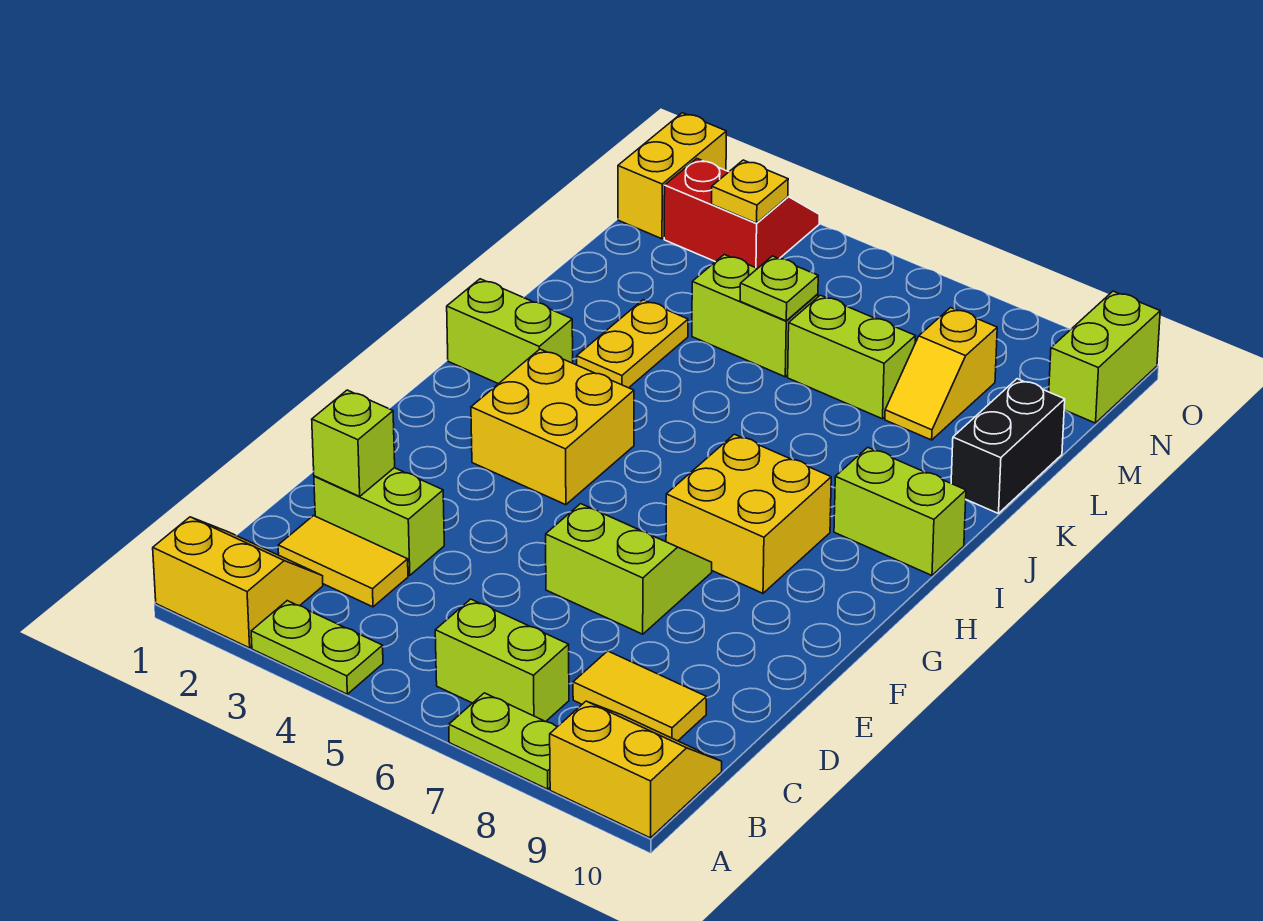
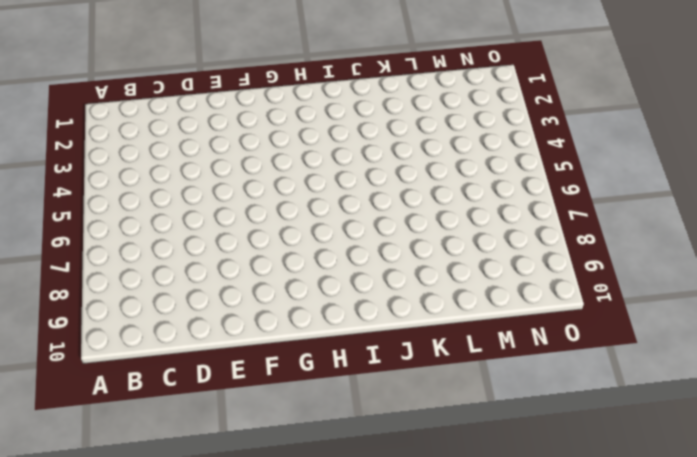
none -> yellow slope A1:B2 level 1 top A
none -> lime plate A3:A4 level 1
none -> lime plate A7:A8 level 1

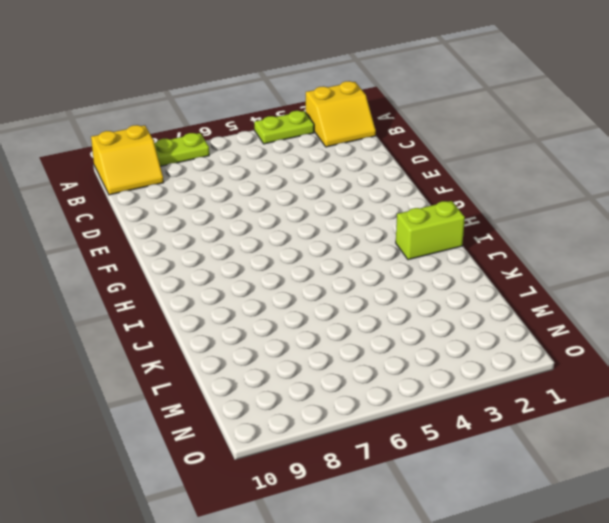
none -> lime brick B6:B7 level 1
none -> yellow tile C2:C3 level 1
none -> yellow tile C8:C9 level 1

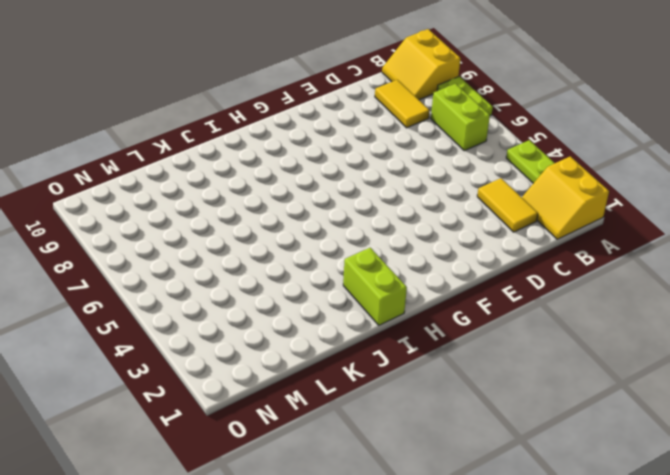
none -> lime brick D2:D3 level 1
none -> lime slope E6:F7 level 1 top E
none -> yellow brick G3:H4 level 1

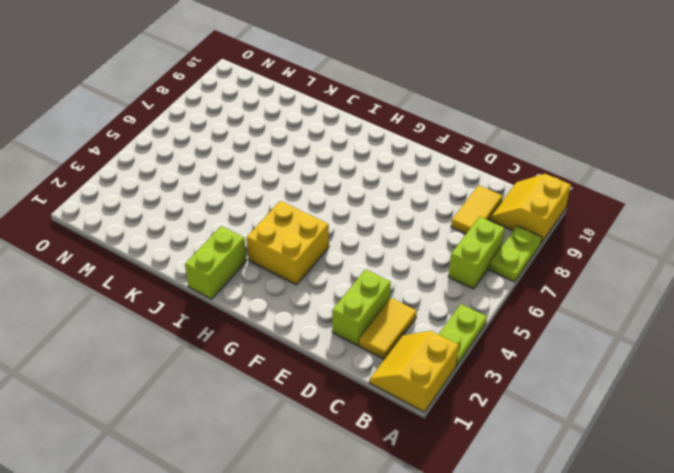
none -> lime slope E6:F7 level 1 top E
none -> yellow brick G7:H8 level 1
none -> lime brick I9:I10 level 1

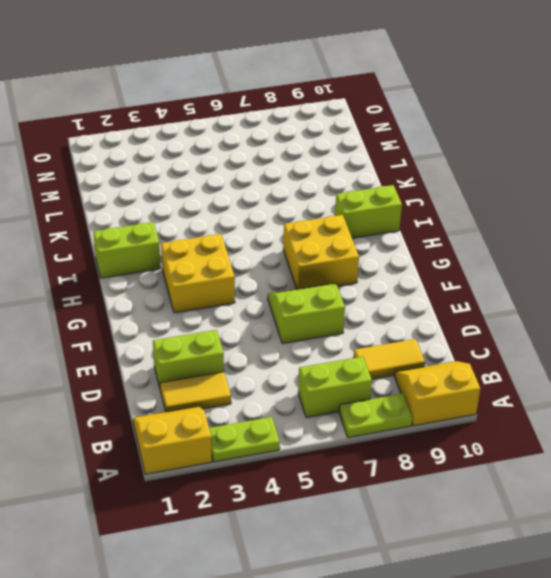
none -> yellow plate J3:K3 level 1
none -> black brick K10:L10 level 1
none -> lime brick L4:L5 level 1

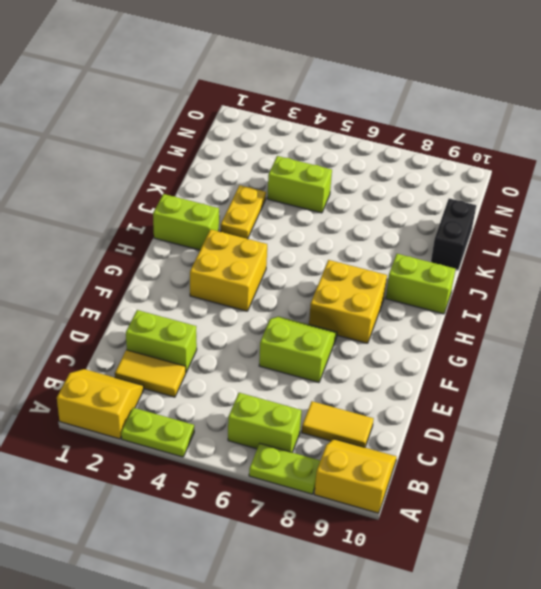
none -> lime brick L6:L7 level 1
none -> yellow slope L8:M8 level 1 top M
none -> yellow brick N1:O1 level 1

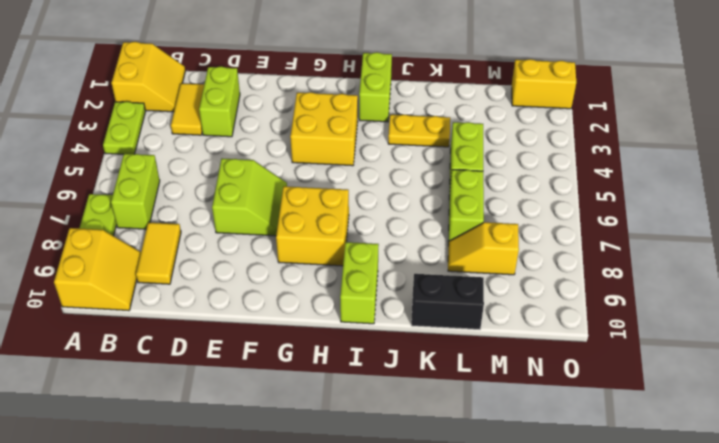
none -> red slope N2:O3 level 1 top N
none -> lime brick N10:O10 level 1
none -> lime brick D2 level 2

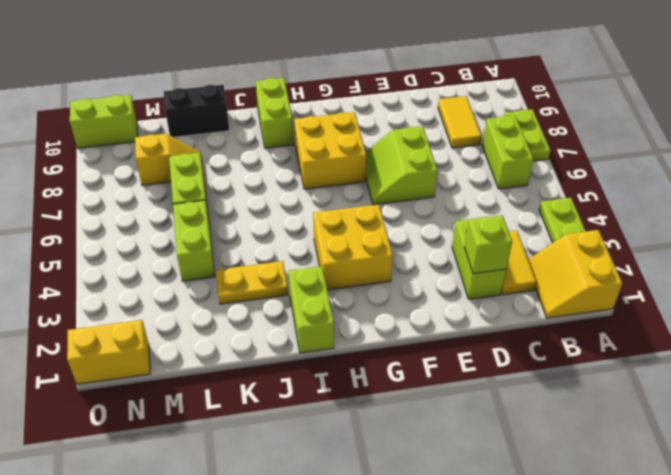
none -> yellow slope A9:B10 level 1 top A
none -> red slope N2:O3 level 1 top N
none -> lime plate L5 level 2

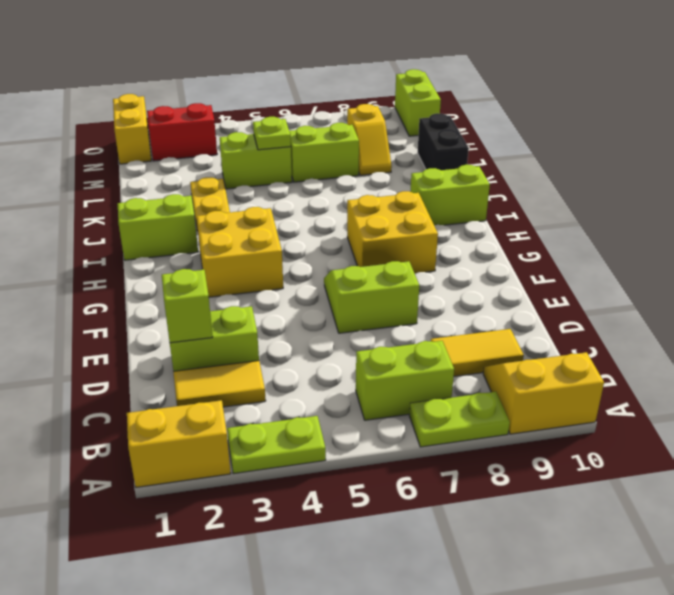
none -> yellow plate N3 level 2

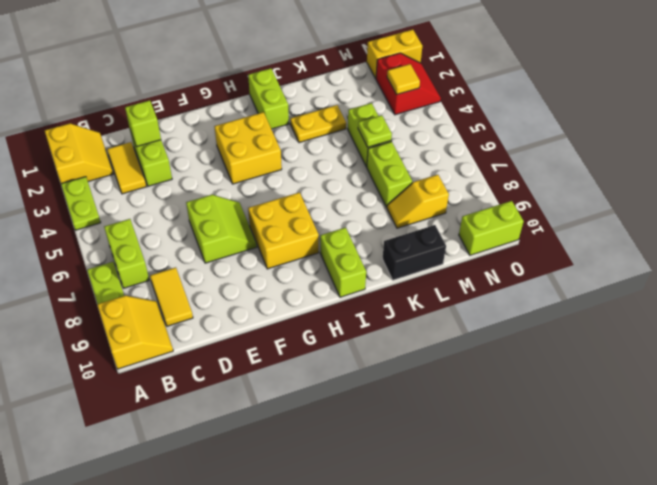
yellow tile N3 level 2 -> yellow plate N3 level 2

